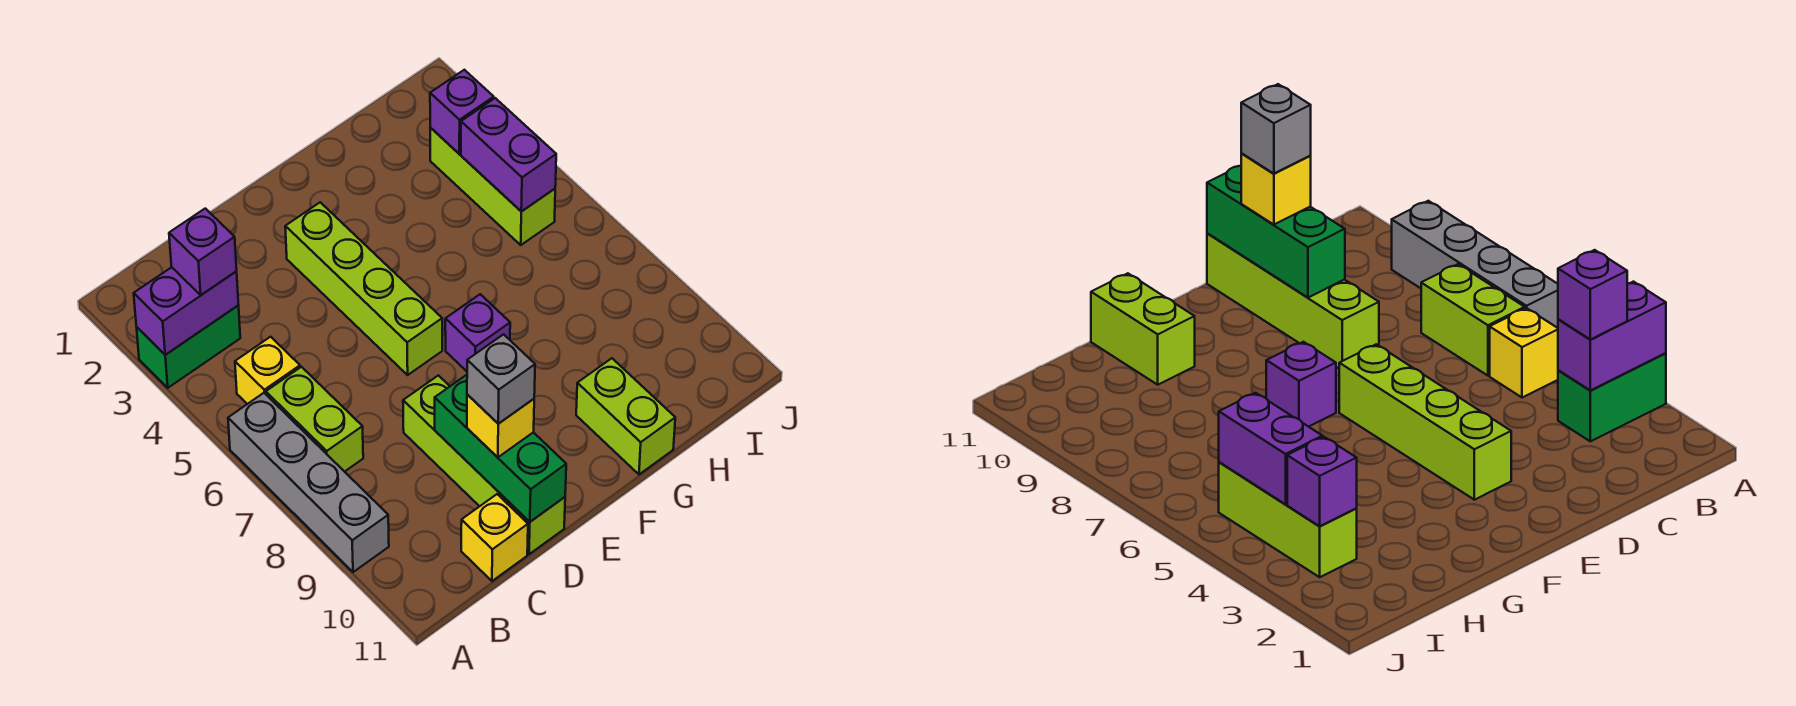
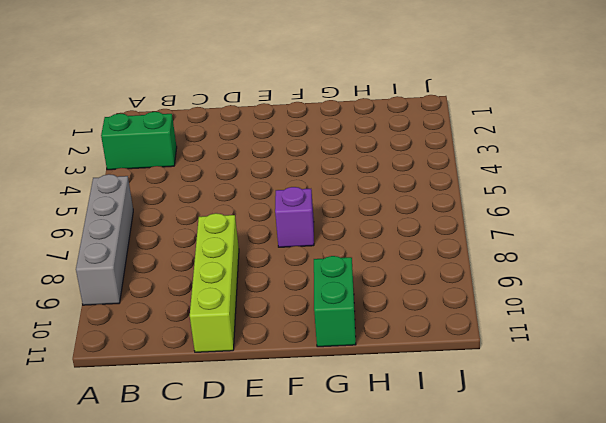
green brick G10:G11 level 1 -> lime brick G10:G11 level 1
none -> yellow brick B5 level 1
none -> lime brick B6:B7 level 1
none -> yellow brick C11 level 1

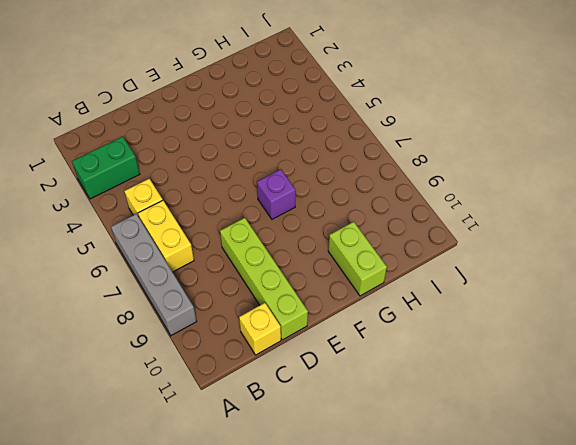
yellow brick B6:B7 level 1 -> lime brick B6:B7 level 1
none -> lime brick E3:E6 level 1
none -> lime brick I3:I5 level 1
none -> purple brick A3:B3 level 2

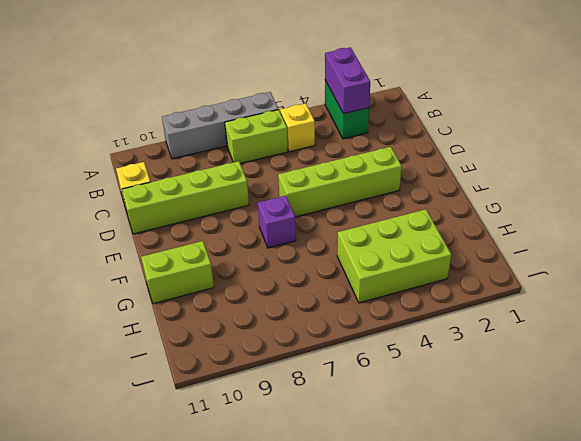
lime brick H3:I5 level 1 -> lime brick I3:I5 level 1
none -> green brick D9:D11 level 2
none -> purple brick I3 level 2
none -> purple brick I4:I5 level 2

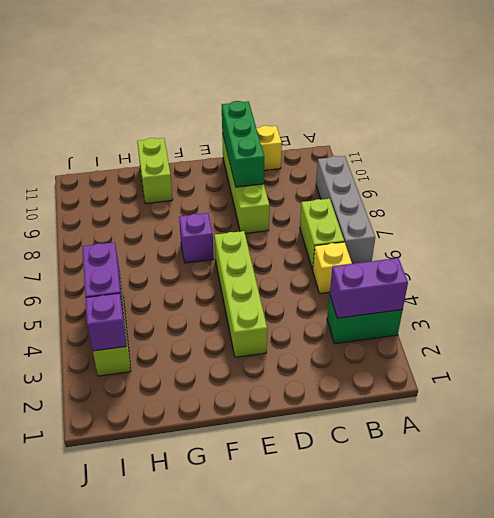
none -> purple brick B3 level 3
none -> yellow brick D10 level 3
none -> grey brick D10 level 4

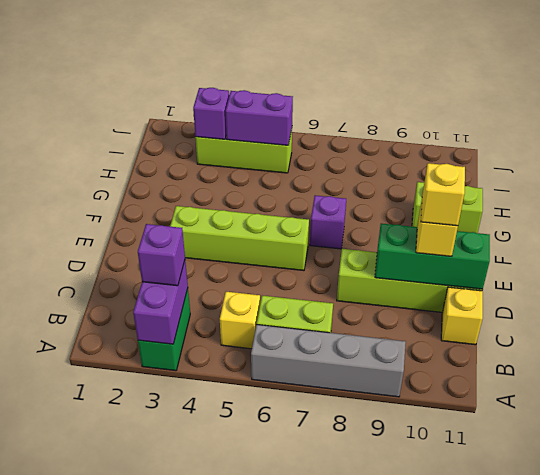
yellow brick D10 level 4 -> grey brick D10 level 4

